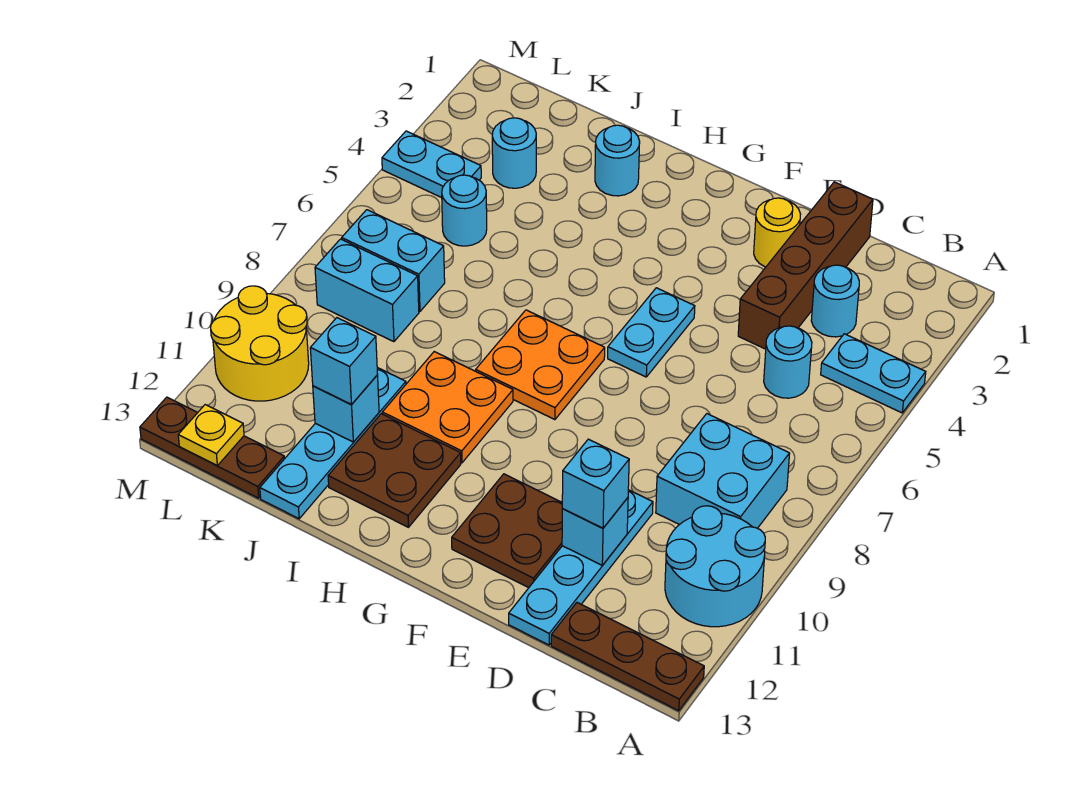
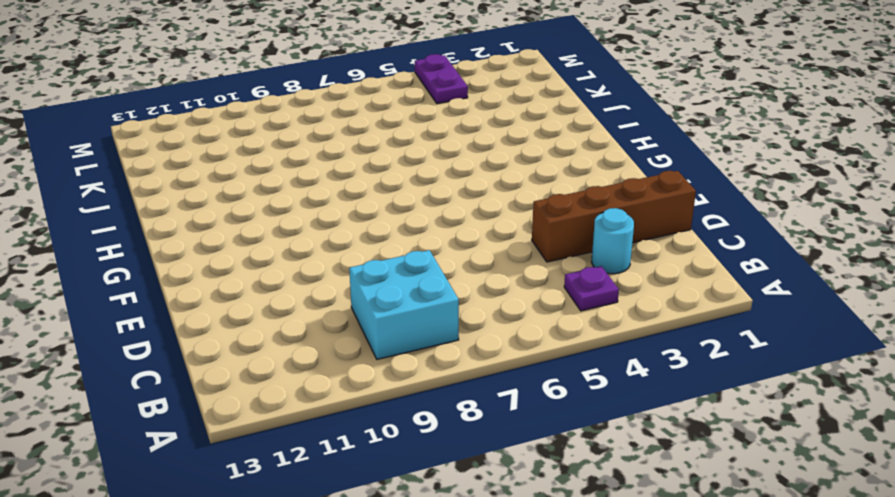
purple plate B4 level 1 -> cyan plate A4:B4 level 1
purple plate L4:M4 level 1 -> cyan plate L4:M4 level 1
none -> cyan round brick A10:B11 level 1
none -> brown plate A13:C13 level 1
none -> cyan round brick C5 level 1

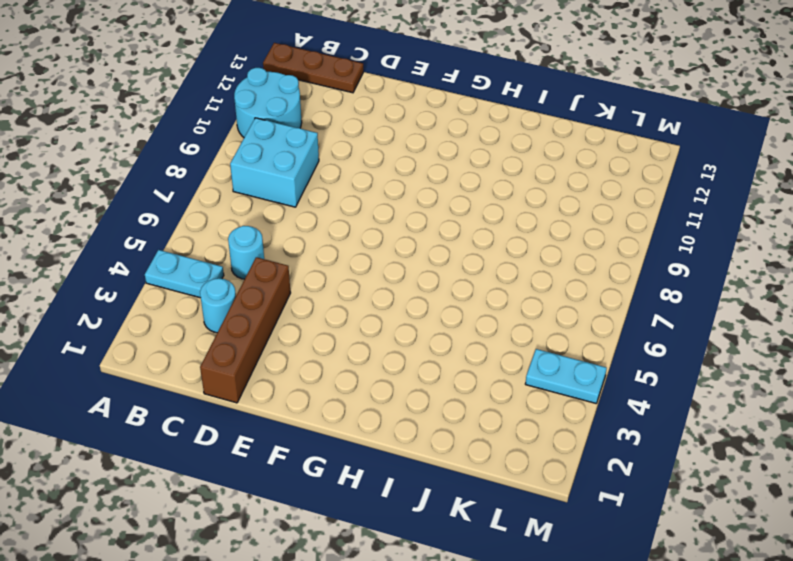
none -> cyan plate D10:D13 level 1
none -> yellow round brick E2 level 1
none -> brown plate E11:F12 level 1

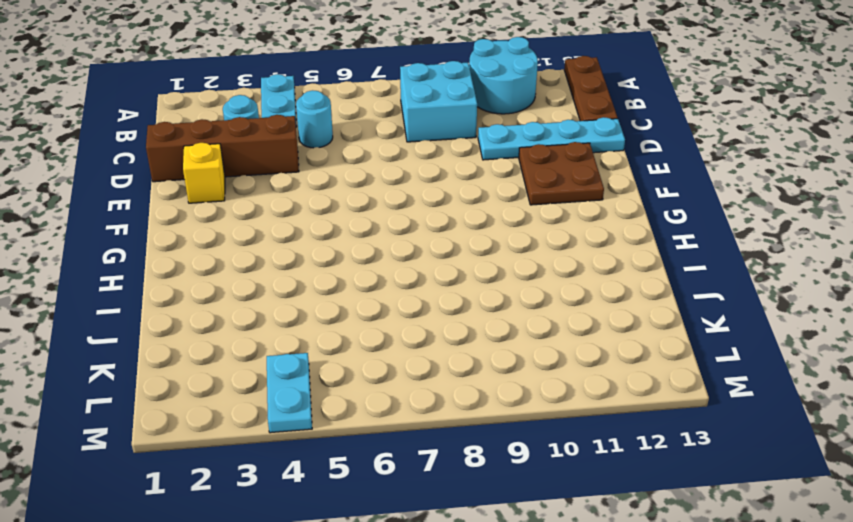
yellow brick E2 level 1 -> yellow round brick E2 level 1
none -> cyan plate F5:F6 level 1
none -> orange plate G7:H8 level 1
none -> orange plate H9:I10 level 1

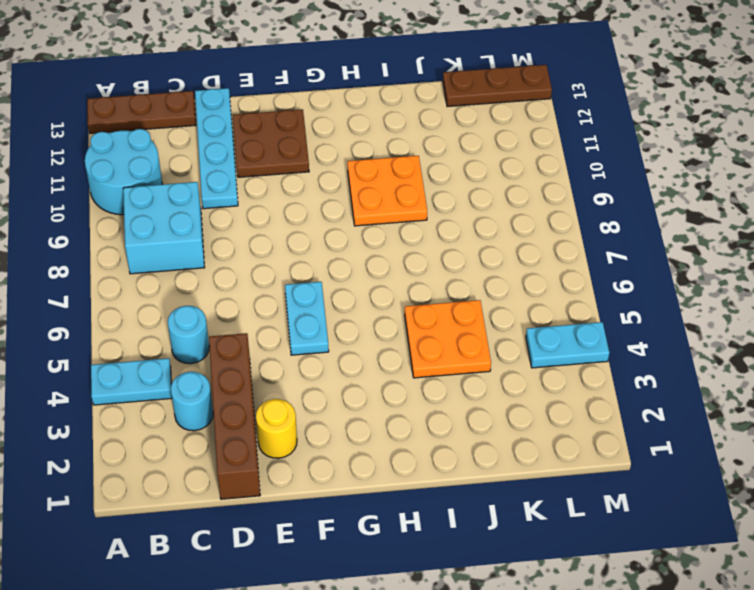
orange plate I4:J5 level 1 -> orange plate G7:H8 level 1
none -> brown plate H11:I12 level 1
none -> cyan round brick I2 level 1
none -> cyan plate J10:J13 level 1

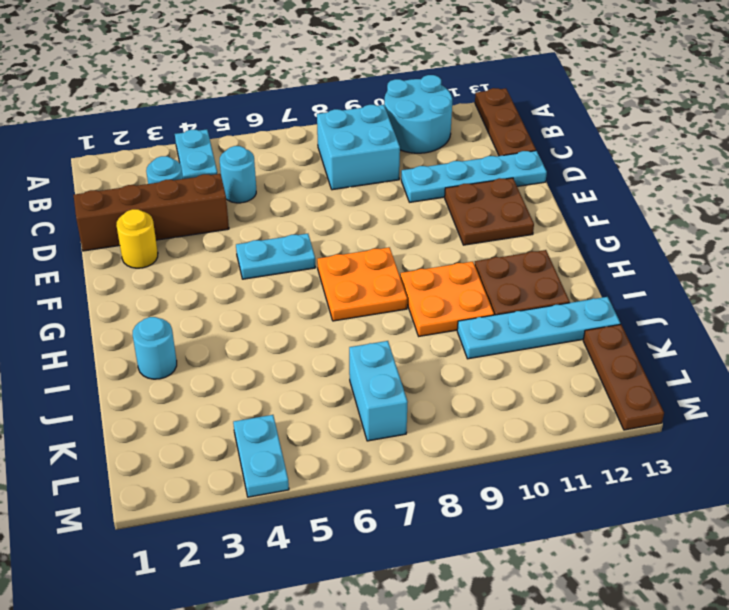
none -> cyan round brick K3 level 1
none -> cyan round brick K5 level 1
none -> cyan brick K8:L8 level 1

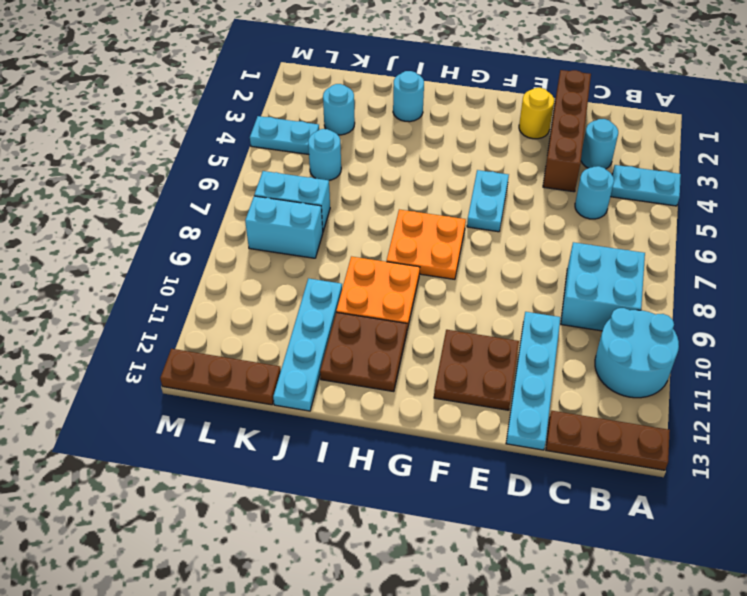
none -> yellow round brick L10:M11 level 1
none -> cyan brick D11 level 2
none -> cyan brick J11 level 2

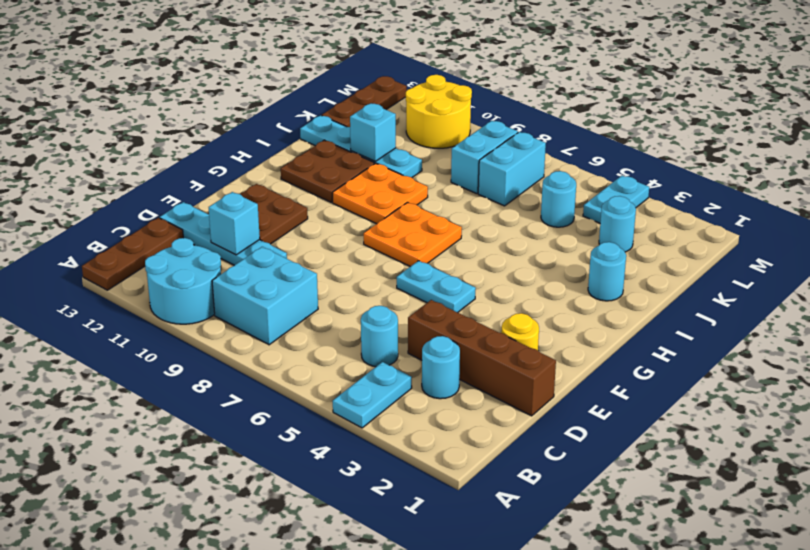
none -> yellow plate L13 level 2
none -> cyan brick D11 level 3
none -> cyan brick J11 level 3

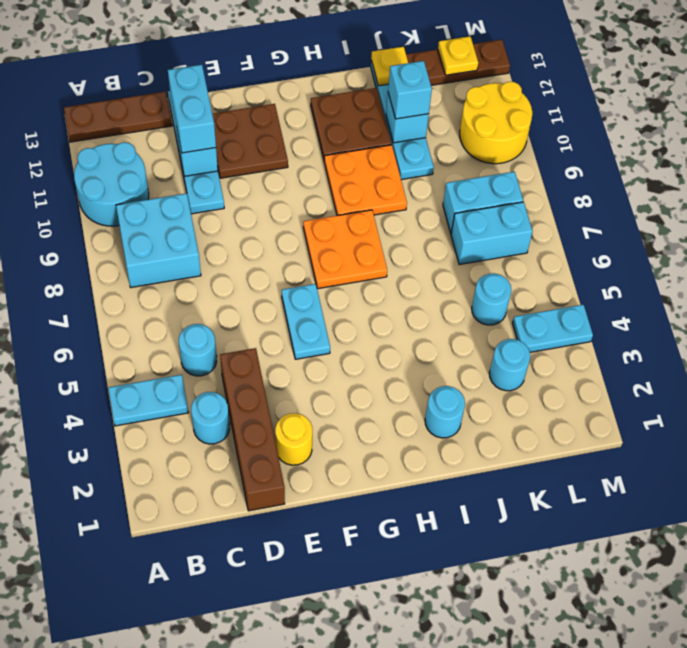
cyan brick D11:D12 level 3 -> cyan brick D11 level 3
yellow plate J13 level 2 -> none

